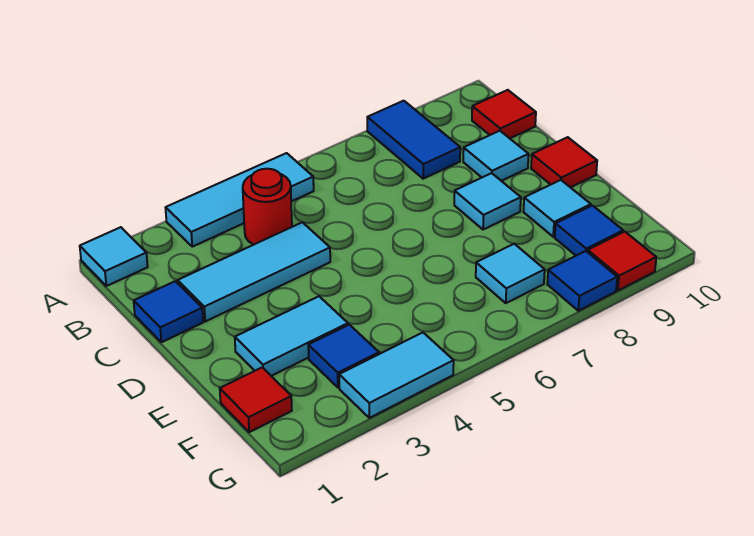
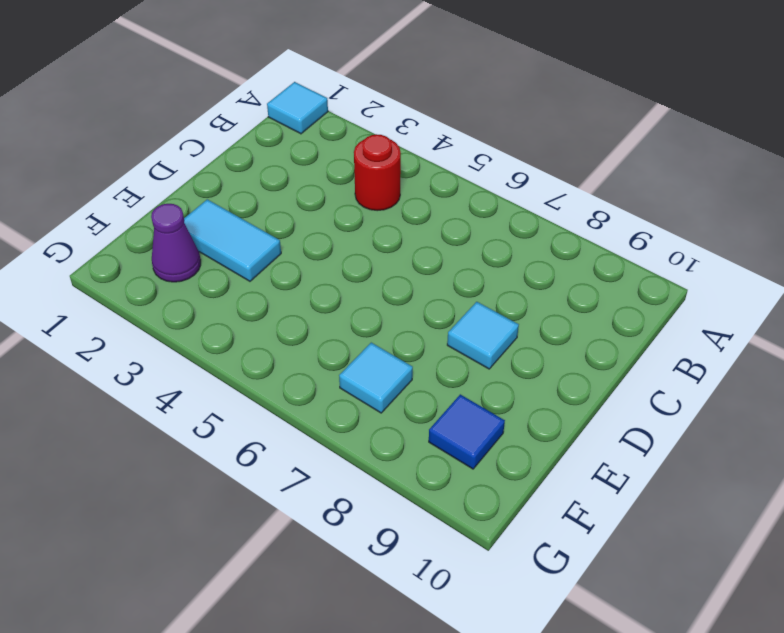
purple cone F2 level 1 -> none
none -> cyan tile A3:A5 level 1
none -> blue tile A8:B8 level 1
none -> red tile B10 level 1

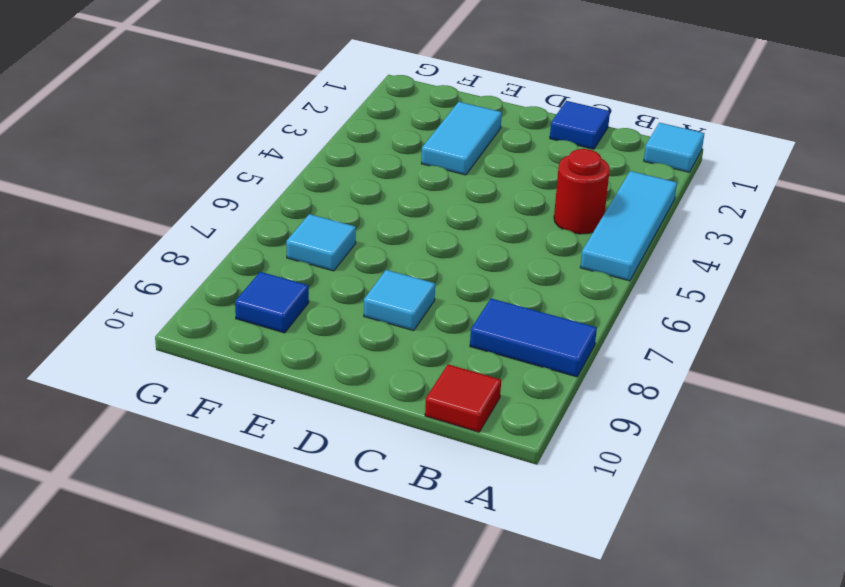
none -> cyan tile C2:C4 level 1
none -> cyan tile C9 level 1
none -> red tile D10 level 1

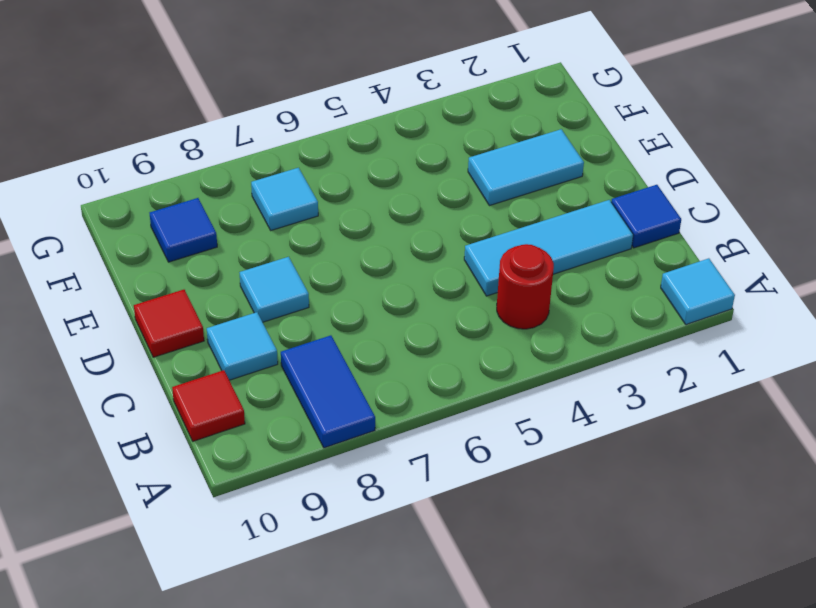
none -> cyan tile A3:A5 level 1
none -> cyan tile E9 level 1
none -> red tile F1 level 1

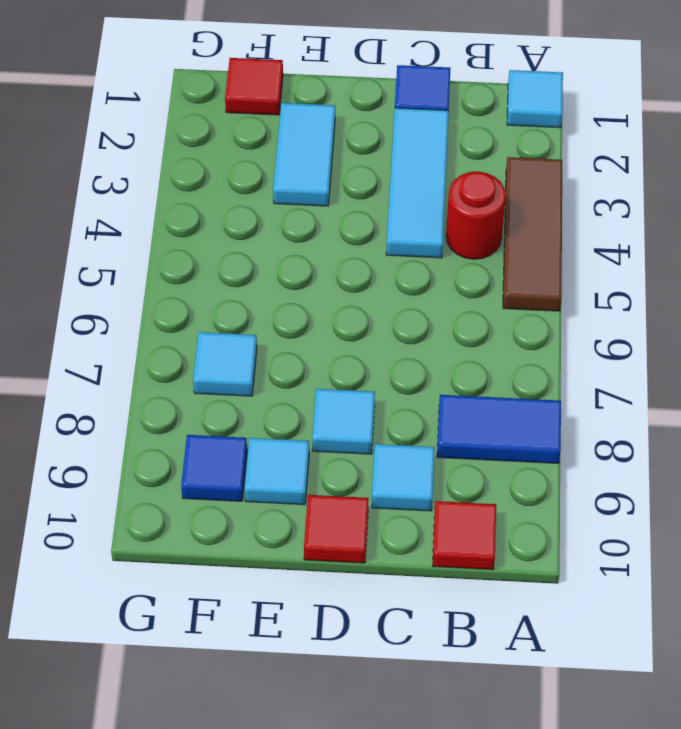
brown tile A3:A5 level 1 -> cyan tile A3:A5 level 1
none -> blue tile F3 level 1
none -> cyan tile G3:G4 level 1
none -> blue tile G8 level 1

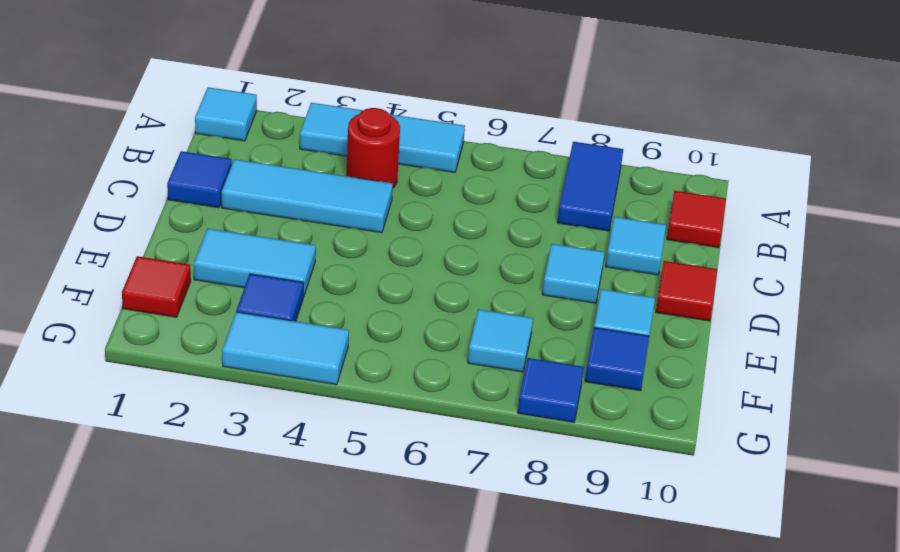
none -> red tile G9 level 1

